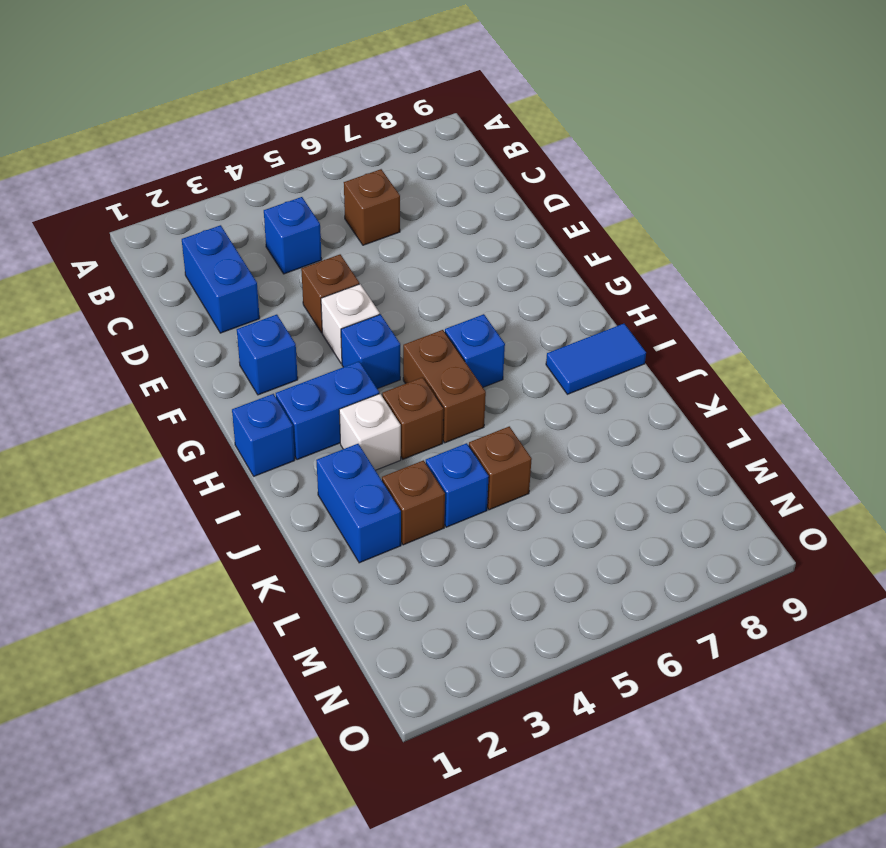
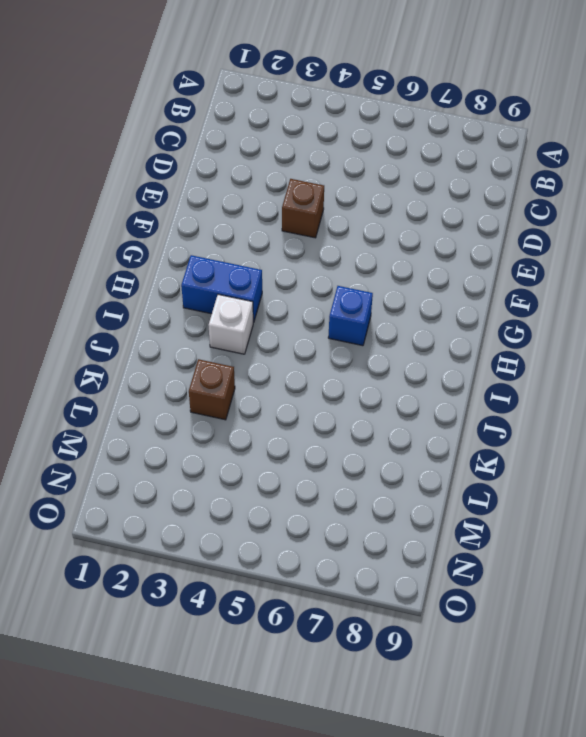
none -> blue brick C2:D2 level 1
none -> blue brick C4 level 1
none -> brown brick C6 level 1

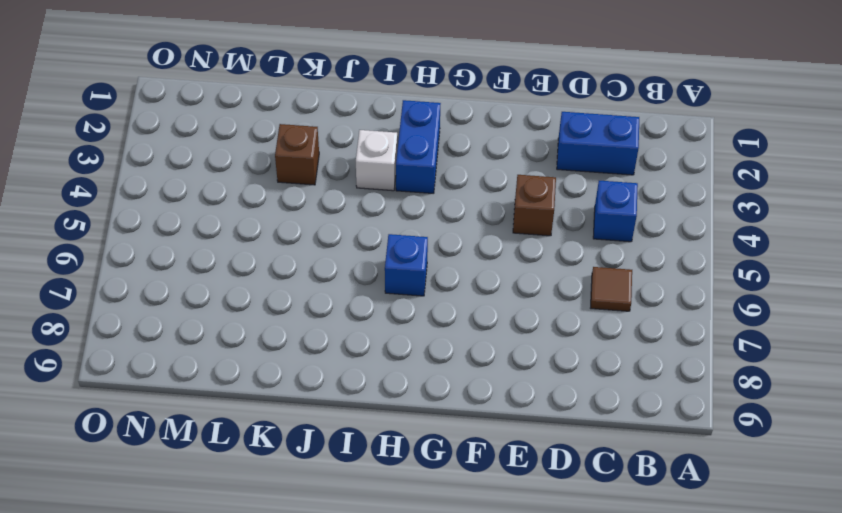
brown tile C6 level 1 -> brown brick C6 level 1
none -> blue brick F2 level 1
none -> white brick F4 level 1
none -> blue brick G4 level 1

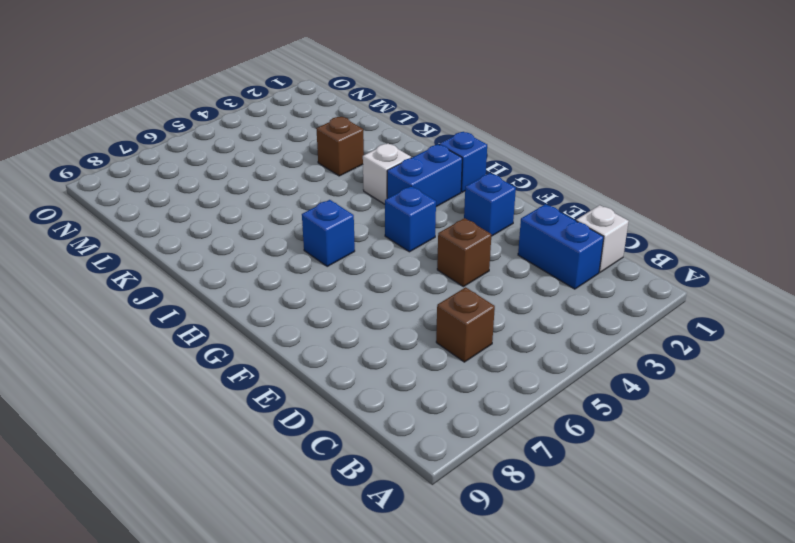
white brick C1 level 1 -> white brick F4 level 1
none -> blue brick C4 level 1
none -> brown brick H5:I5 level 1
none -> brown brick I4 level 1

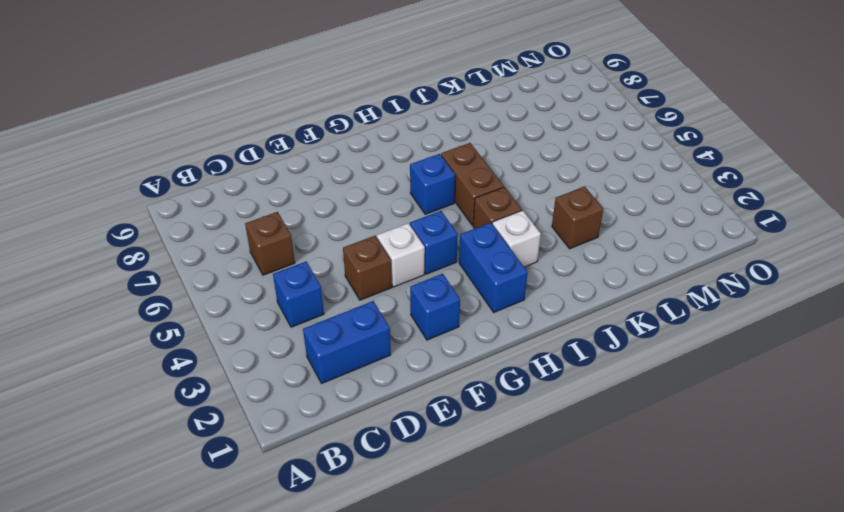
brown brick I5:I6 level 1 -> brown brick H5:I5 level 1
none -> blue brick H1 level 1
none -> blue tile I8:I9 level 1
none -> blue brick J2:K2 level 1

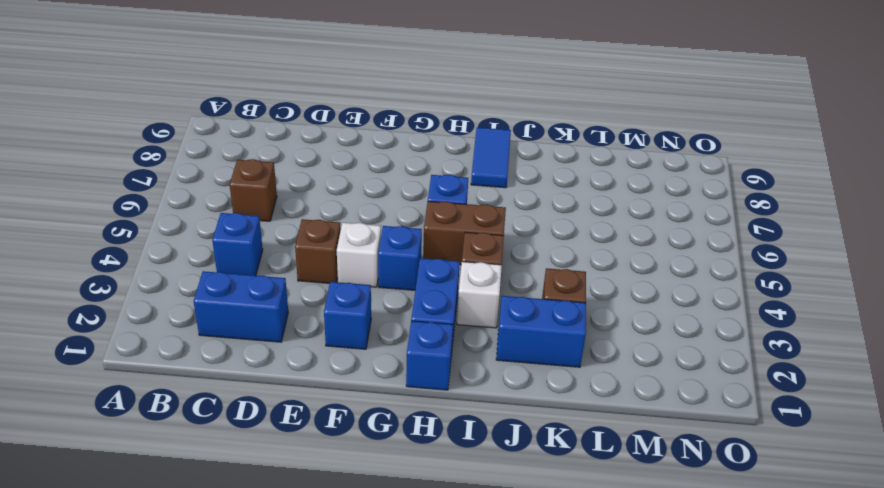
none -> blue brick K4 level 1
none -> brown brick K5 level 1

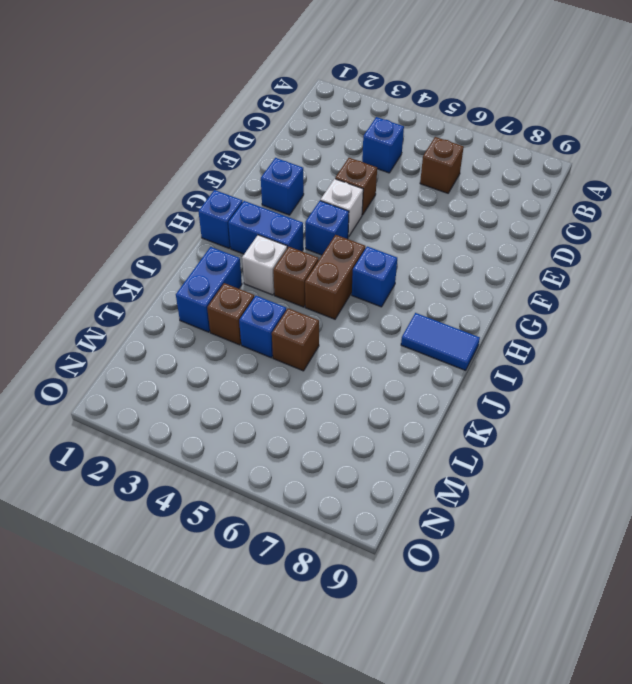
none -> blue brick C2:D2 level 1

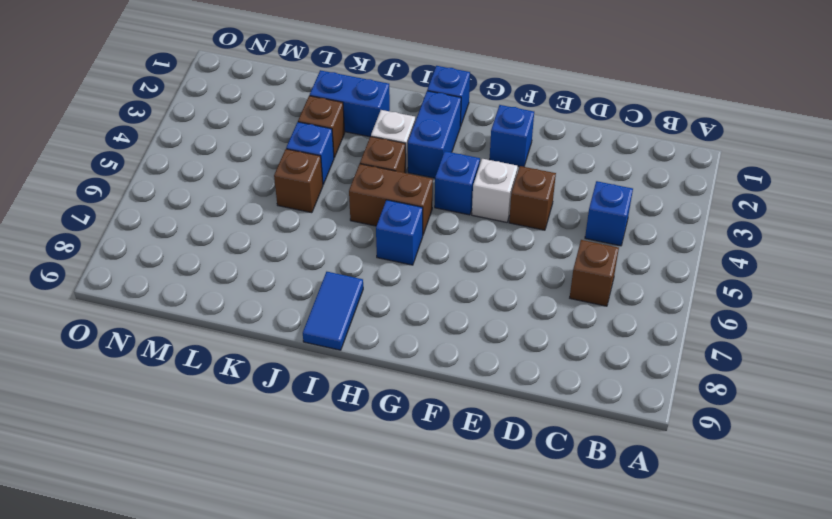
none -> blue brick C2:D2 level 1

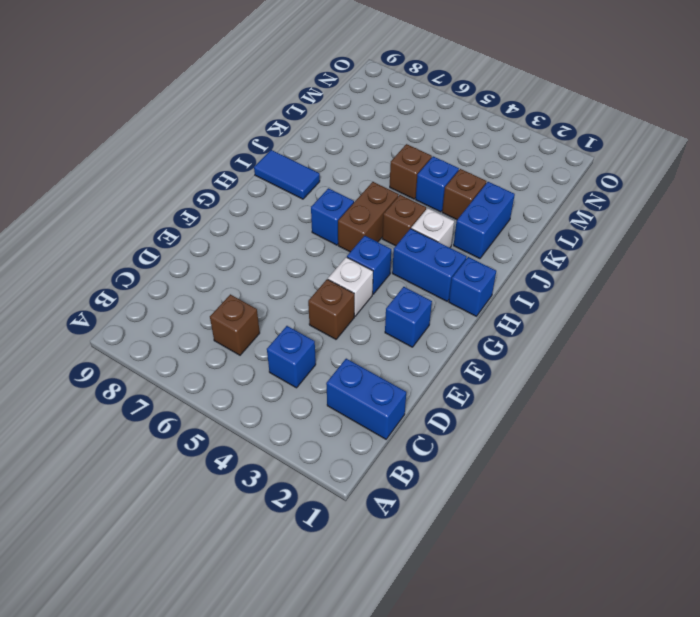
blue brick C1:C2 level 1 -> blue brick C2:D2 level 1

